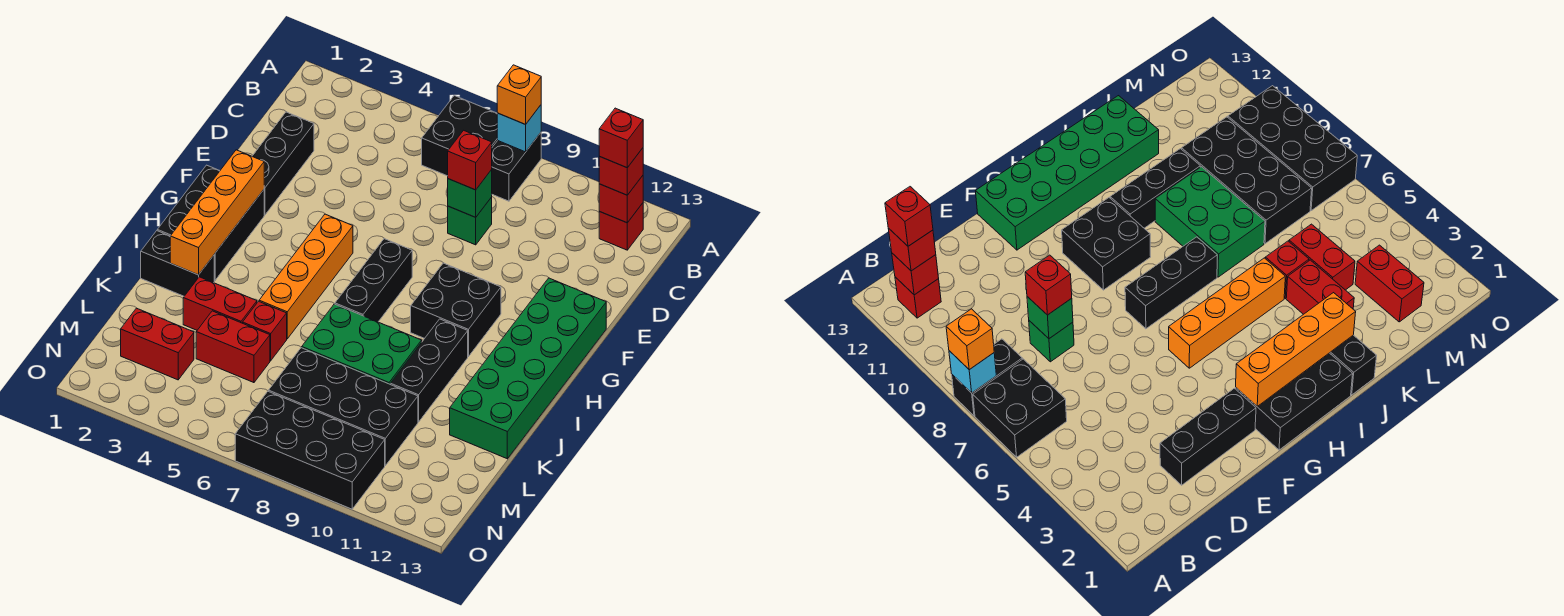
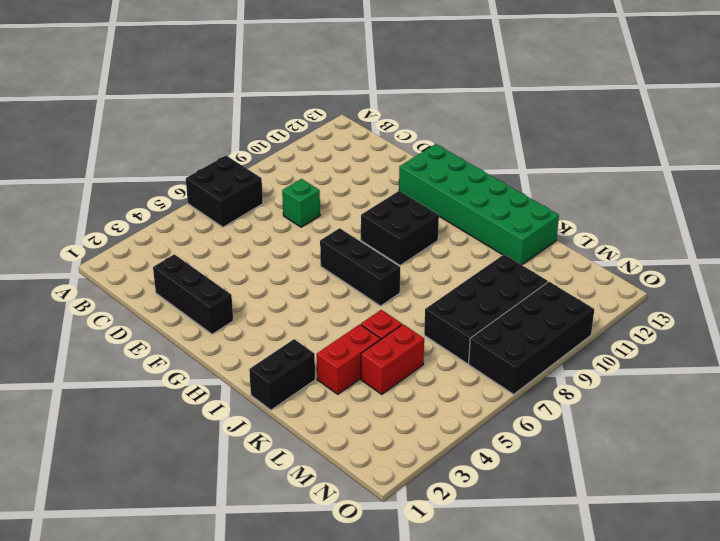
none -> black brick A8:B8 level 1
none -> red brick B12 level 1
none -> black brick G1:I2 level 1

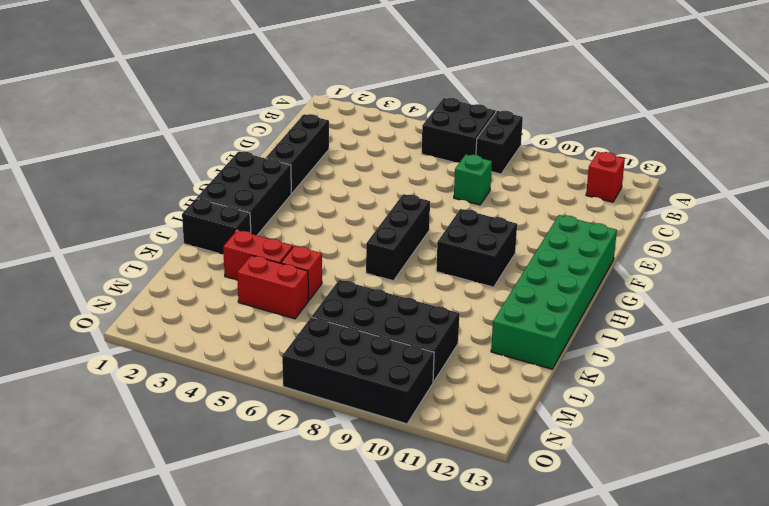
none -> orange brick G5:J5 level 1
none -> black brick I10:K10 level 1
none -> green brick J7:K9 level 1

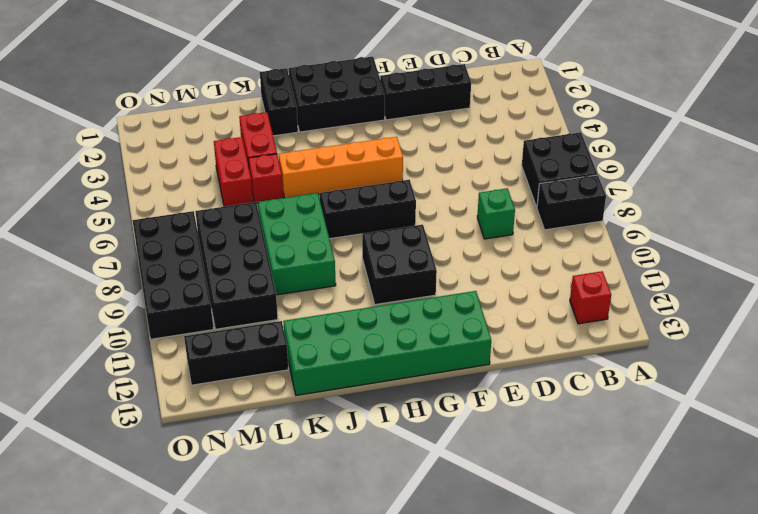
black brick L12:N12 level 1 -> black brick I10:K10 level 1
none -> red brick M2:M3 level 1
none -> cyan brick A8 level 2
none -> red brick B12 level 2

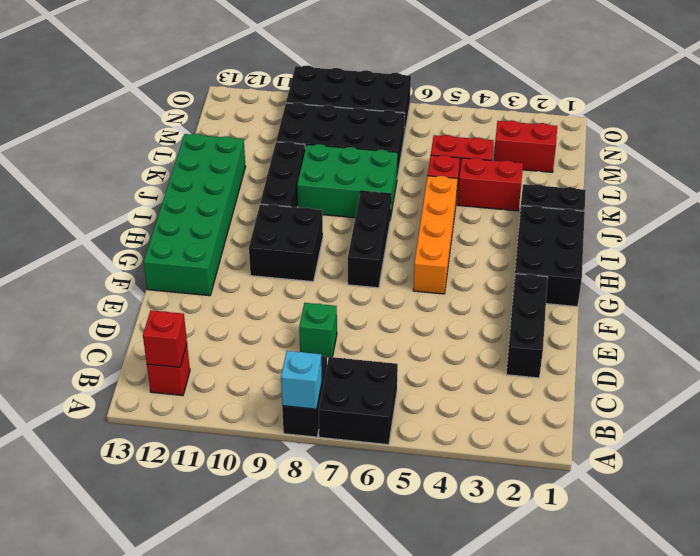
none -> green brick D8 level 2
none -> orange brick G2:J2 level 2
none -> orange brick A8 level 3

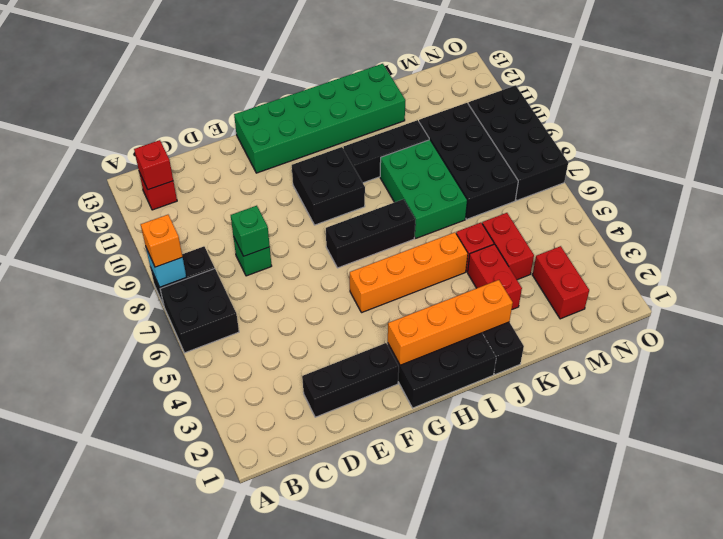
none -> red brick B12 level 3
none -> red brick D8 level 3
none -> red brick B12 level 4

